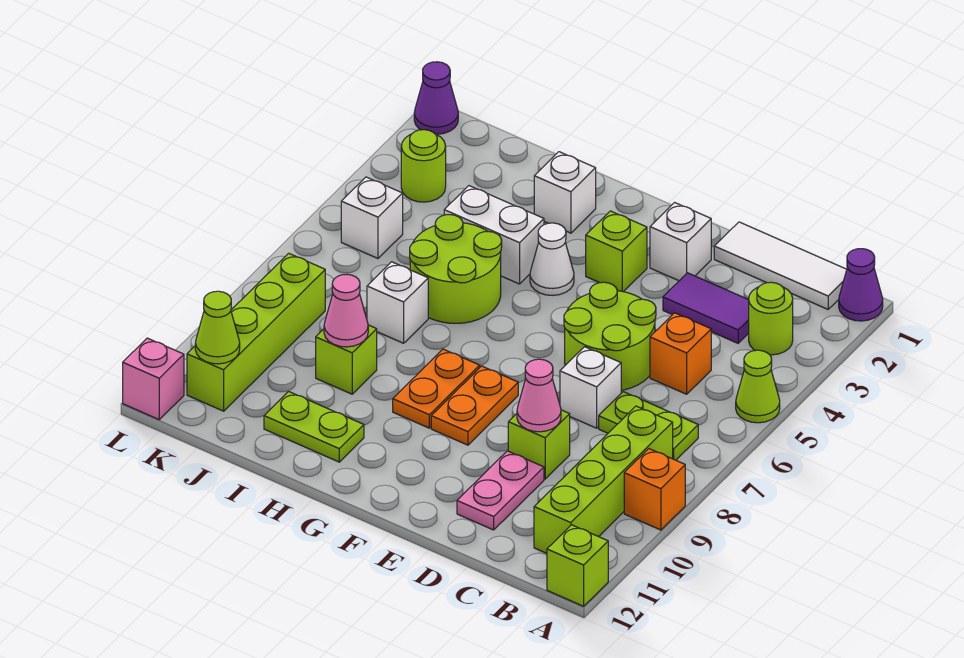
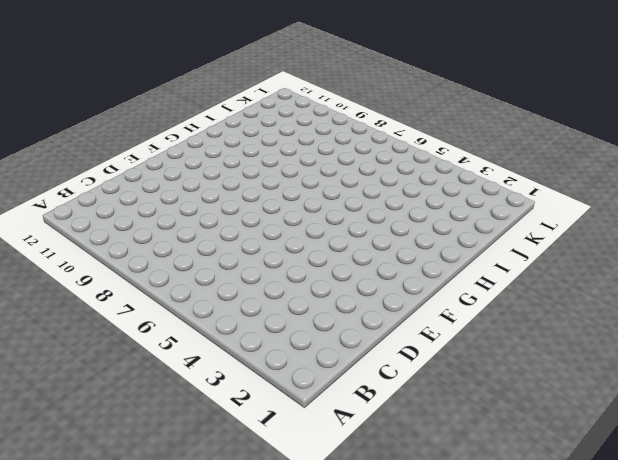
none -> purple cone A1 level 1
none -> lime cone A5 level 1
none -> orange brick A9 level 1
none -> lime brick A12 level 1

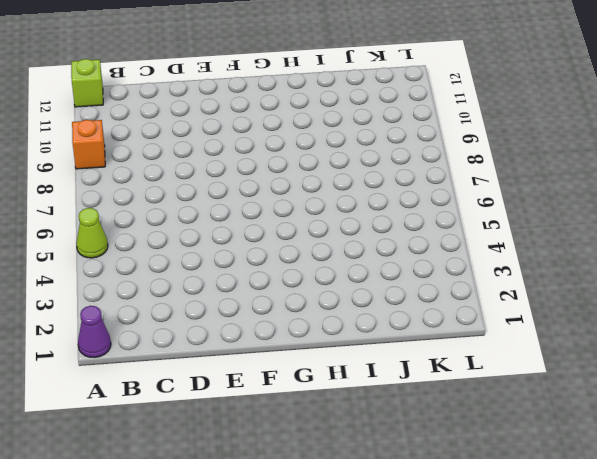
none -> white tile B1:D1 level 1
none -> lime round brick B3 level 1
none -> lime plate B7:C7 level 1
none -> lime brick B8:B11 level 1

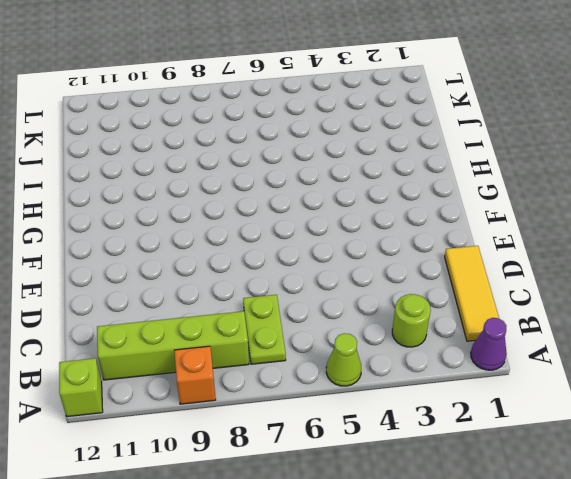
yellow tile B1:D1 level 1 -> white tile B1:D1 level 1
none -> purple tile C3:D3 level 1
none -> orange brick C5 level 1
none -> lime round brick D5:E6 level 1
none -> white brick D7 level 1

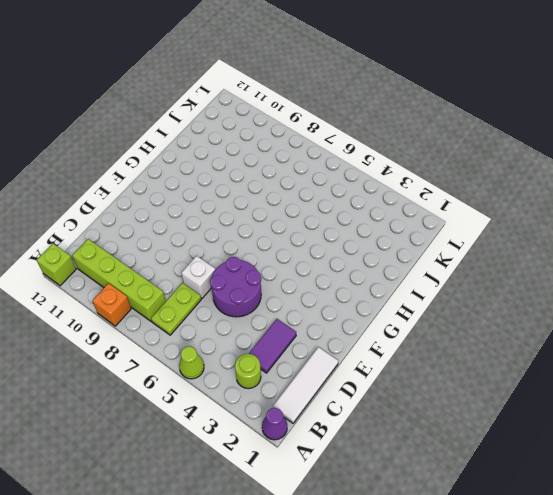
purple round brick D5:E6 level 1 -> lime round brick D5:E6 level 1
none -> orange brick C5 level 1
none -> lime brick D9 level 1
none -> pink plate D10:D11 level 1
none -> white brick E2 level 1

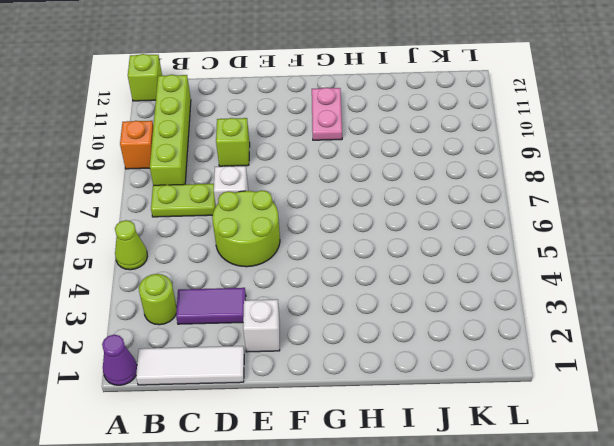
pink plate G10:G11 level 1 -> pink plate D10:D11 level 1
none -> orange brick C5 level 1
none -> lime brick F3 level 1
none -> orange plate F8:F9 level 1
none -> white cone G4 level 1

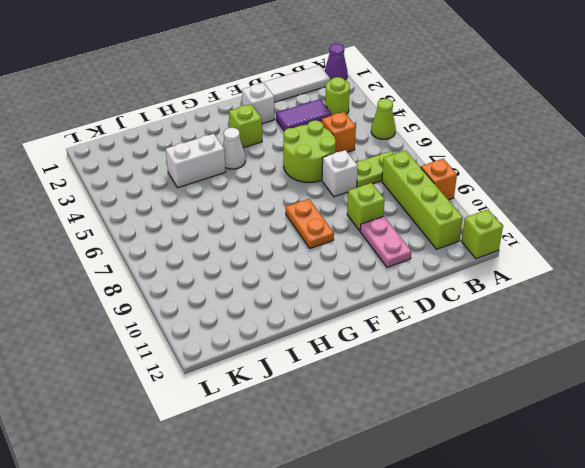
none -> orange plate G8:G9 level 1
none -> white brick H2 level 1
none -> lime round brick H5:I6 level 1
none -> lime plate H11:I11 level 1

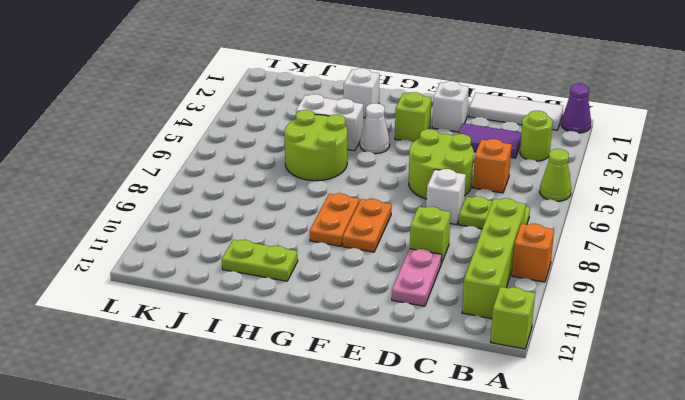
none -> white brick I7 level 1
none -> lime brick I9 level 1
none -> lime round brick K3 level 1
none -> white brick K5 level 1

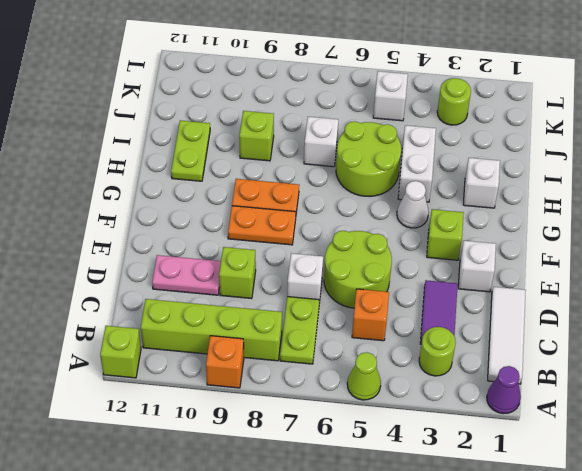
none -> lime brick K8:K11 level 1
none -> purple cone L1 level 1
none -> pink brick L12 level 1
none -> pink cone D9 level 2

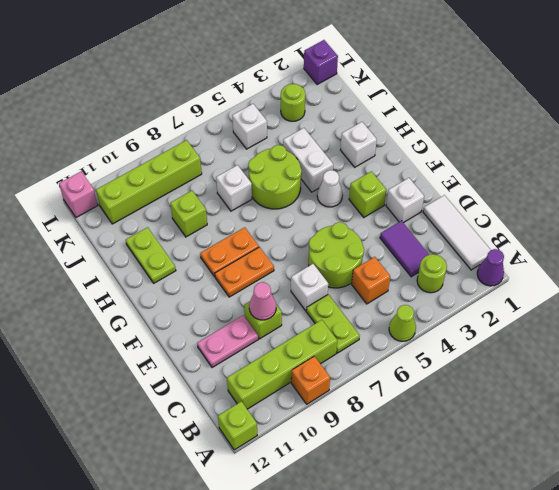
purple brick L1 level 1 -> purple cone L1 level 1
none -> pink cone I9 level 2
none -> lime cone K11 level 2

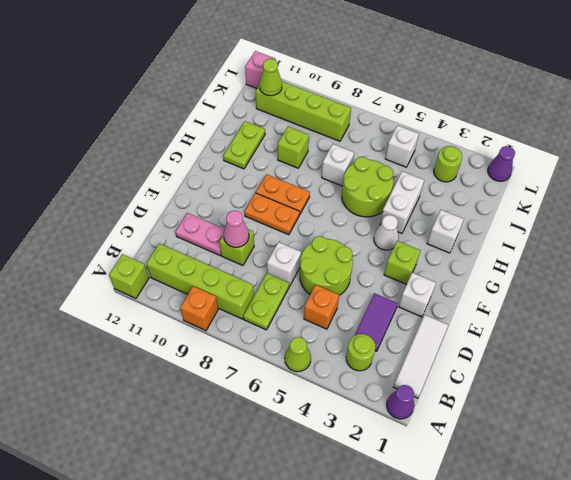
none -> pink cone I9 level 2

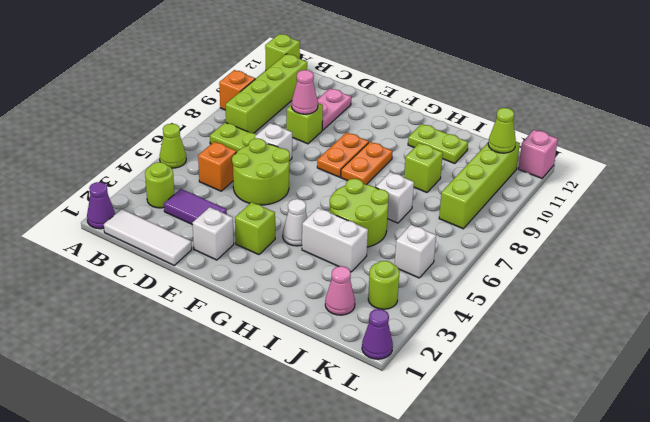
pink cone J2 level 1 -> pink cone I9 level 2
none -> white brick H2 level 1

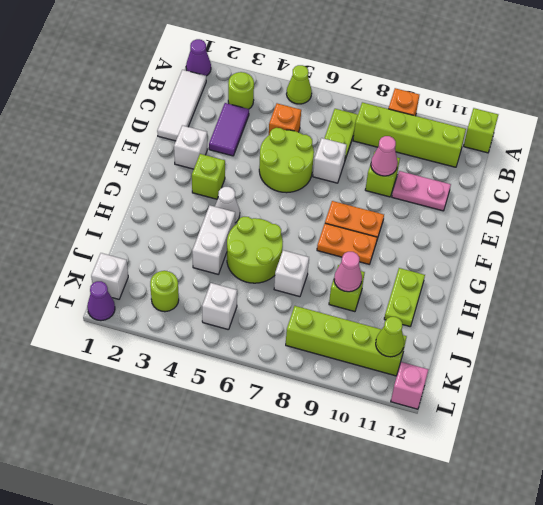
white brick K1 level 1 -> white brick H2 level 1

